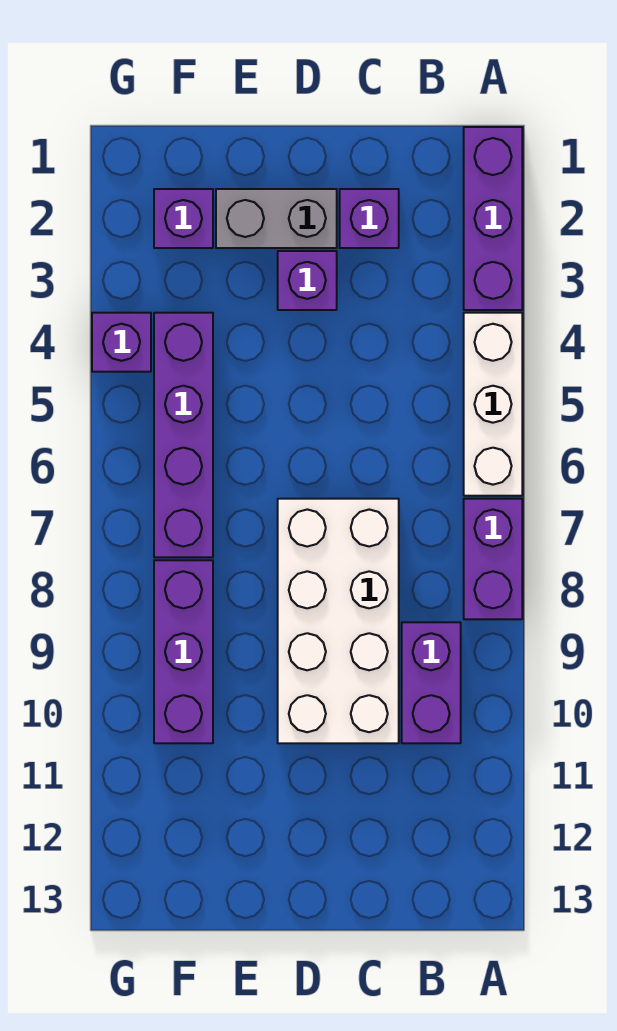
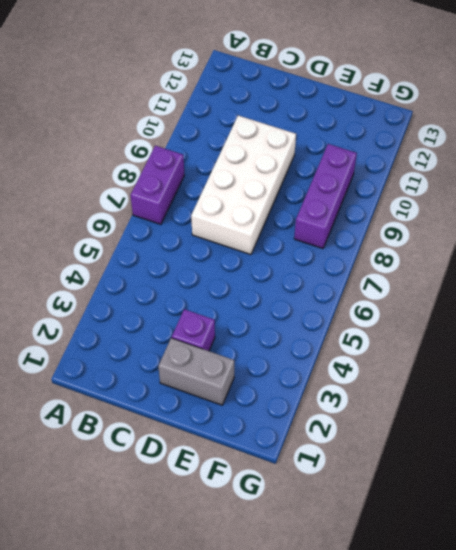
none -> purple brick A1:A3 level 1
none -> white brick A4:A6 level 1
none -> purple brick B9:B10 level 1

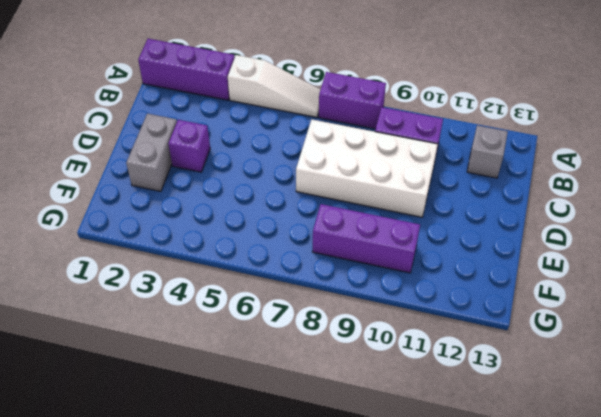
white slope A4:A6 level 1 top 4 -> white brick A4:A6 level 1
grey brick B12 level 1 -> none
none -> purple brick C2 level 1
none -> purple brick F2 level 1
none -> purple brick F4:F7 level 1

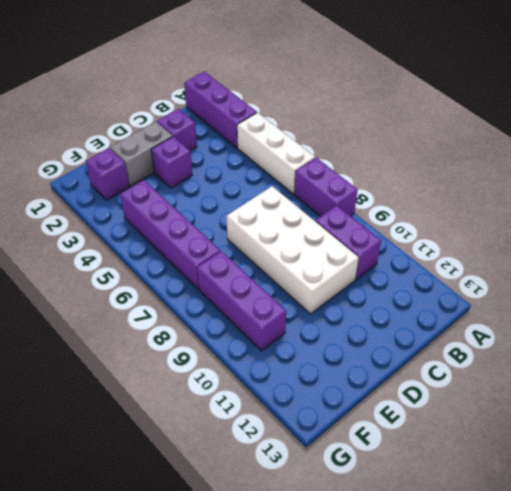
none -> purple brick G4 level 1

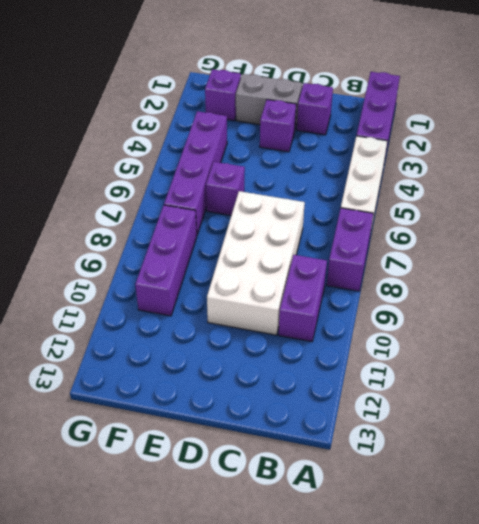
purple brick E6 level 1 -> purple brick G4 level 1

